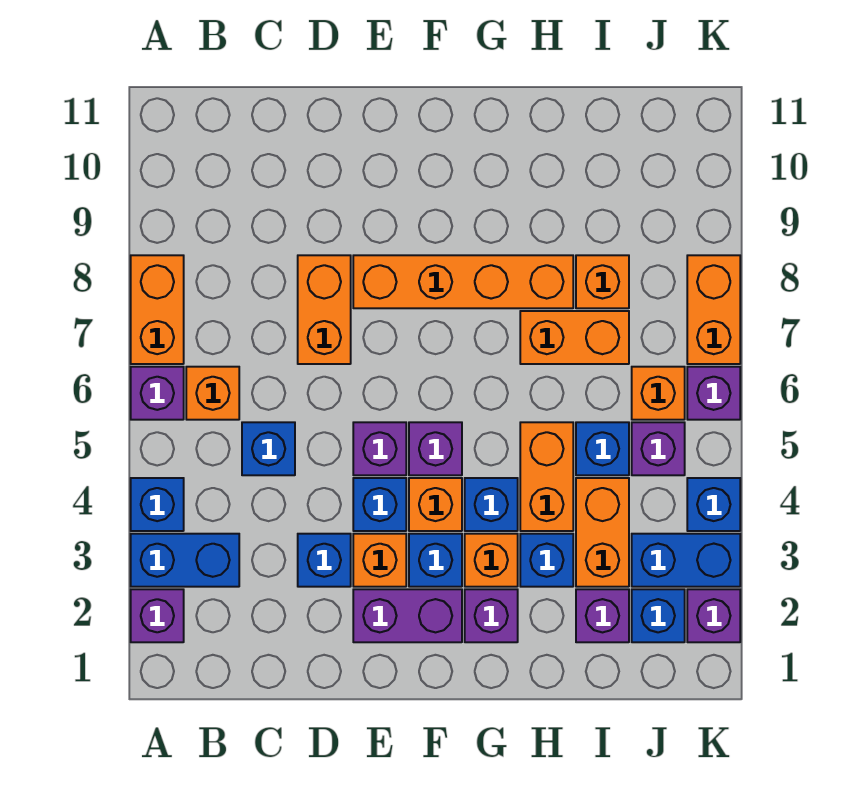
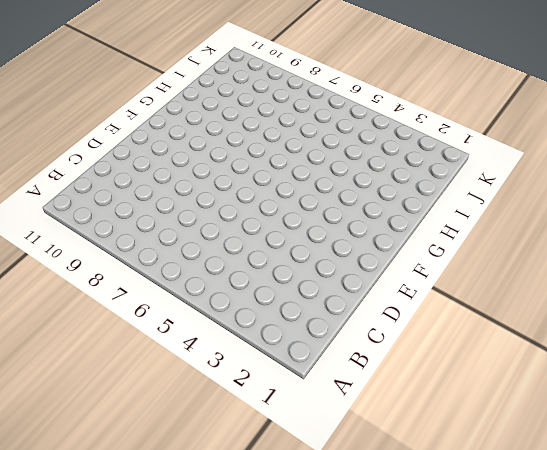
none -> purple brick A2 level 1
none -> blue brick A3:B3 level 1
none -> blue brick A4 level 1
none -> purple brick A6 level 1

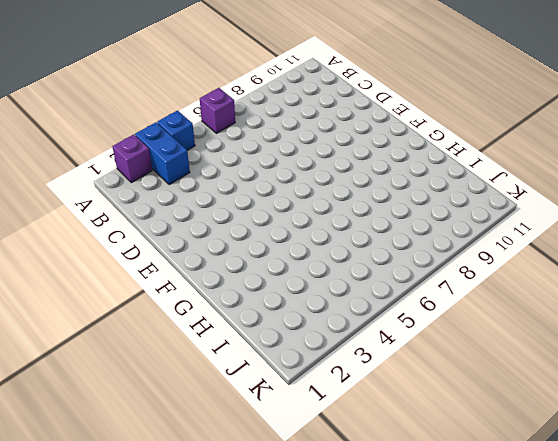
none -> orange brick A7:A8 level 1
none -> orange brick B6 level 1
none -> blue brick C5 level 1
none -> blue brick D3 level 1

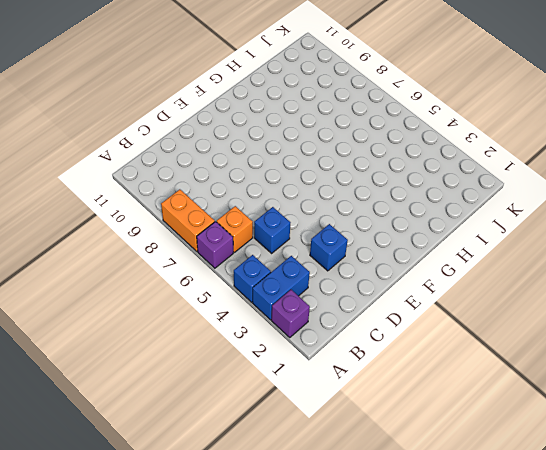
none -> orange brick D7:D8 level 1
none -> purple brick E2:F2 level 1
none -> orange brick E3 level 1
none -> blue brick E4 level 1

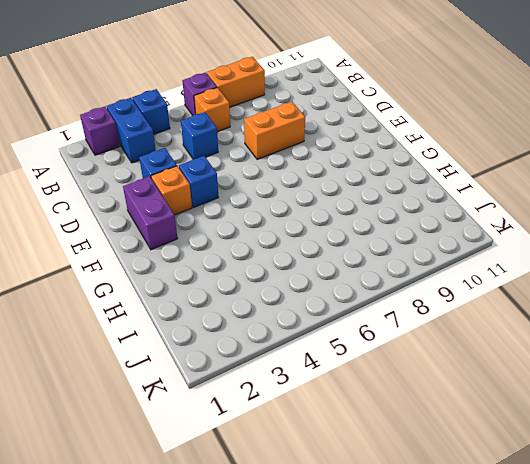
none -> purple brick E5 level 1
none -> orange brick E8:H8 level 1
none -> blue brick F3 level 1
none -> orange brick F4 level 1

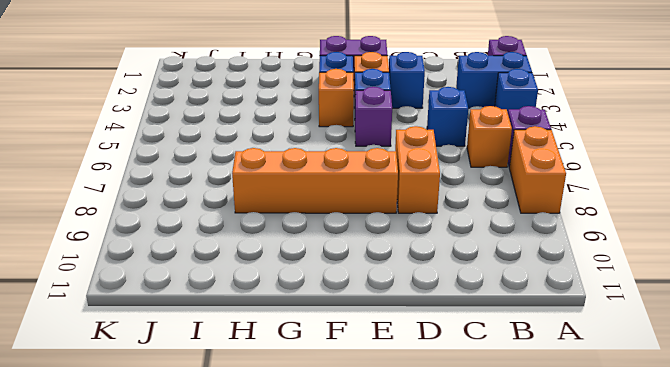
none -> purple brick F5 level 1
none -> purple brick G2 level 1
none -> orange brick G3 level 1
none -> blue brick G4 level 1

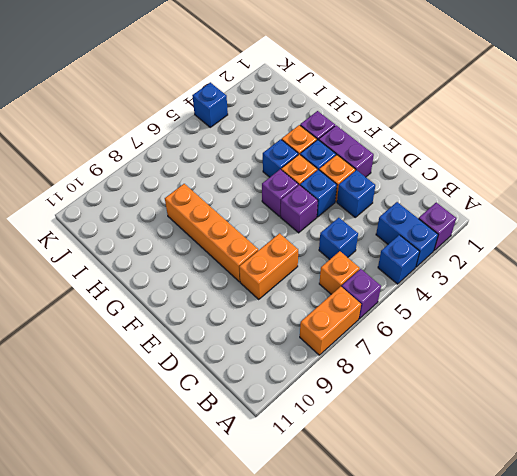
none -> blue brick H3 level 1
none -> orange brick H4:H5 level 1
none -> orange brick H7:I7 level 1
none -> purple brick I2 level 1

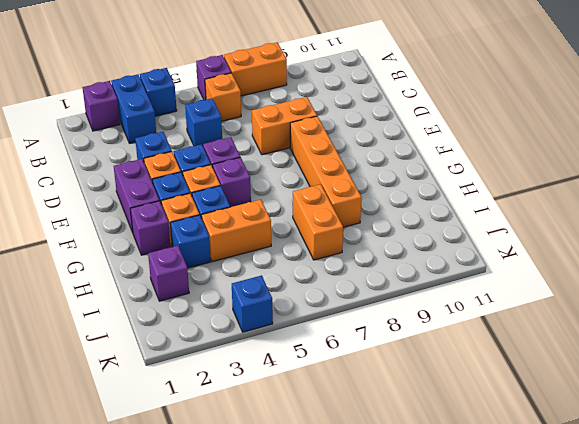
none -> orange brick I3:I4 level 1
none -> blue brick I5 level 1
none -> orange brick I8 level 1
none -> blue brick J2 level 1

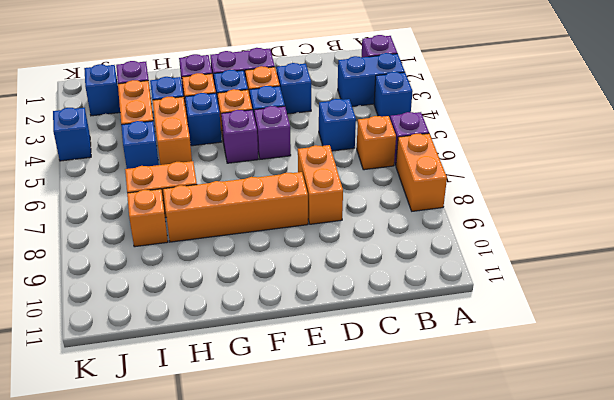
none -> blue brick J3:K3 level 1
none -> purple brick J5 level 1
none -> orange brick J6 level 1
none -> purple brick K2 level 1

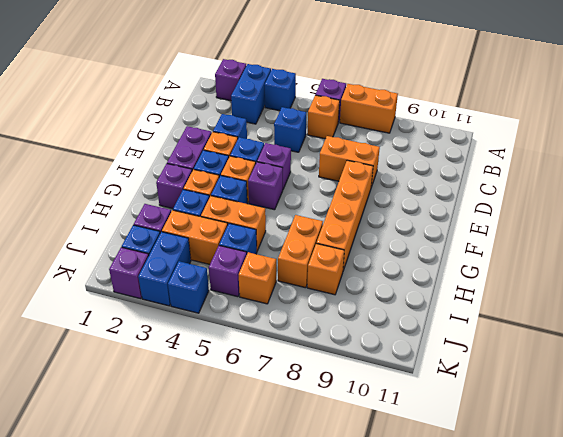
none -> purple brick K6 level 1
none -> orange brick K7:K8 level 1

